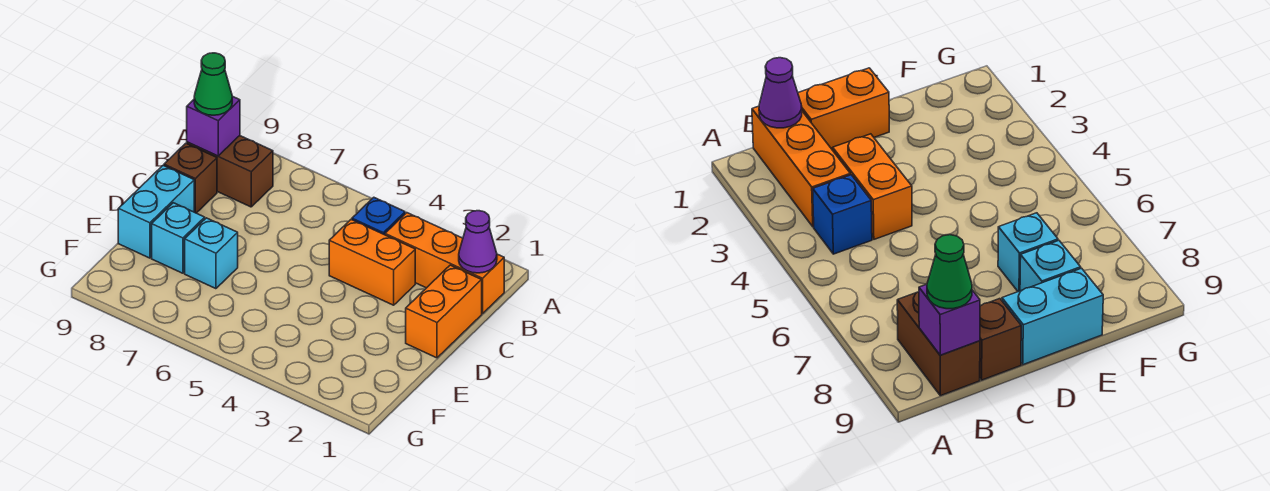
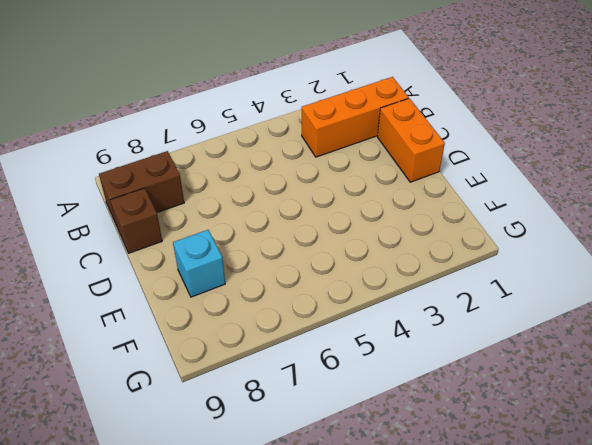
none -> blue brick B4 level 1
none -> orange brick C3:C4 level 1
none -> cyan brick D9:E9 level 1

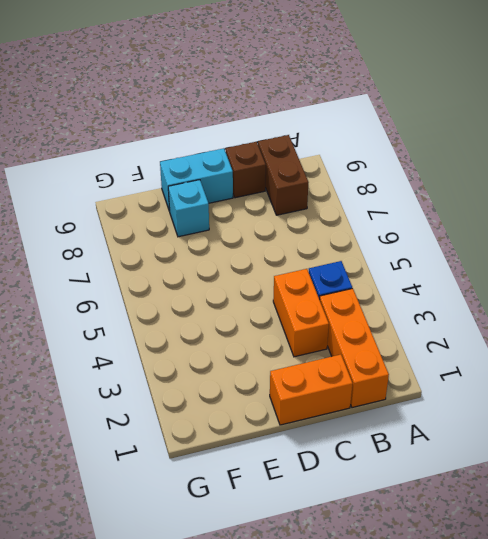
none -> cyan brick E7 level 1
none -> purple cone B1 level 2
none -> purple brick B9 level 2

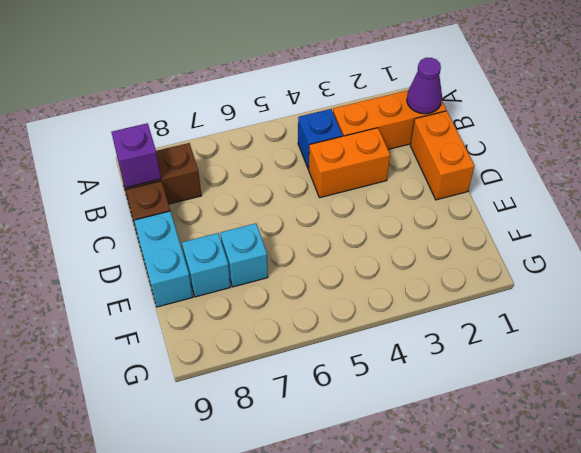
none -> green cone B9 level 3

